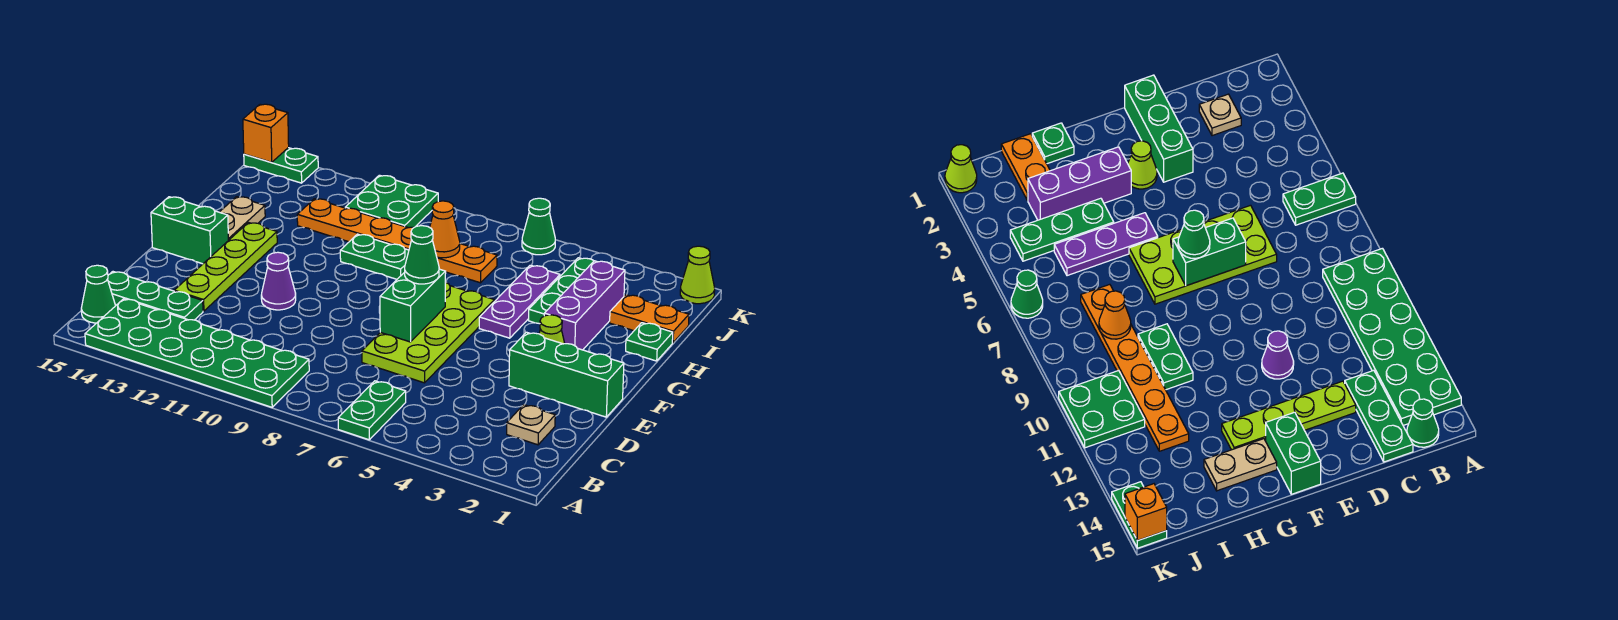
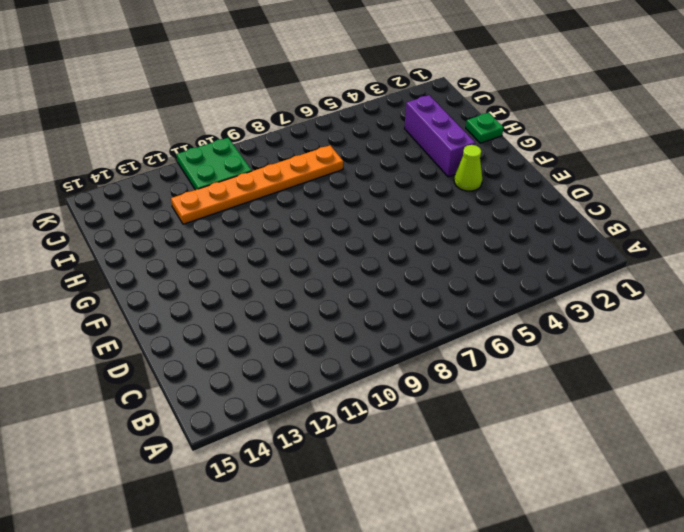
none -> green plate A6:B6 level 1
none -> green plate A9:B14 level 1
none -> green cone B15 level 1

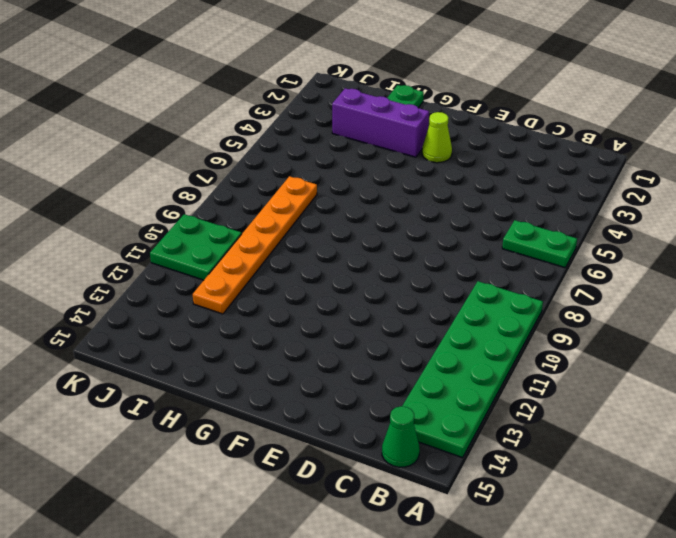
none -> tan plate C2 level 1
none -> green plate C13:C15 level 1
none -> lime plate D6:G7 level 1

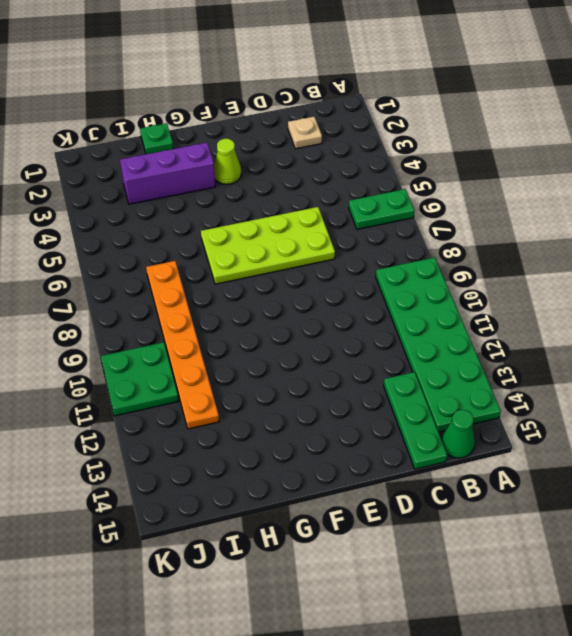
none -> lime plate D13:G13 level 1
none -> green brick E1:E3 level 1
none -> purple cone E11 level 1

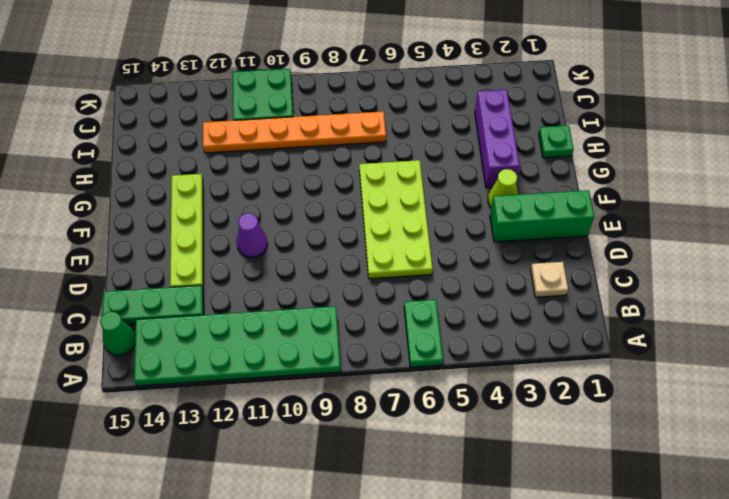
none -> green brick F14:F15 level 1
none -> purple plate G5:I5 level 1
none -> tan plate G14:H14 level 1

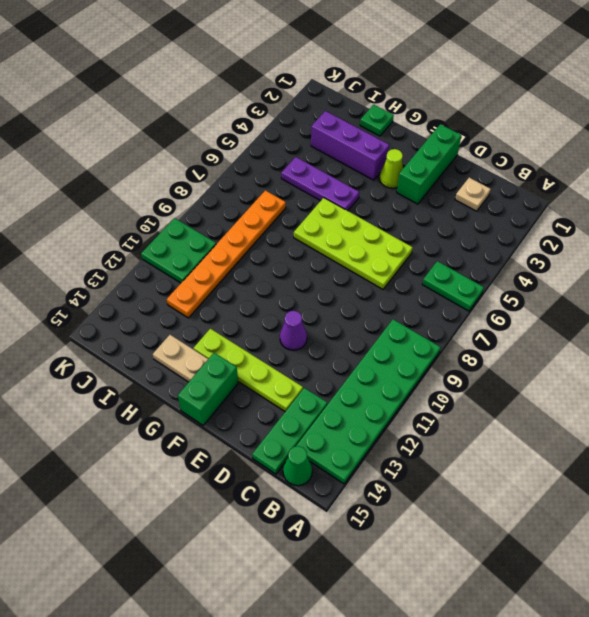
none -> green plate H4:J4 level 1
none -> green plate H9:H10 level 1
none -> orange plate I1:I2 level 1

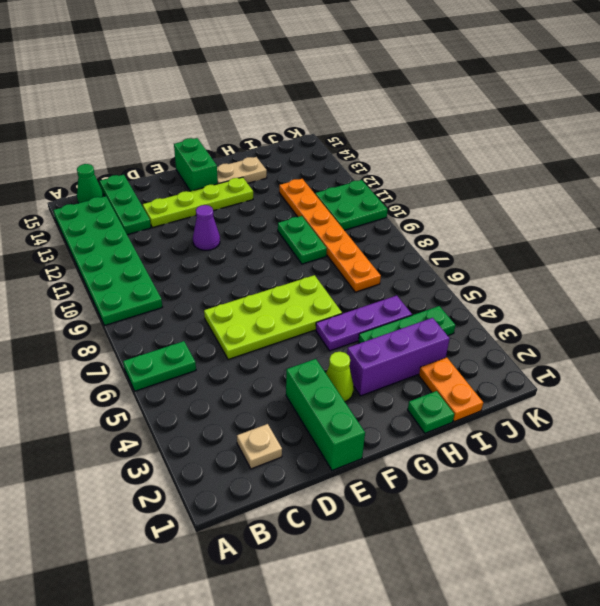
none -> lime cone K1 level 1
none -> green cone K6 level 1
none -> green plate K14:K15 level 1

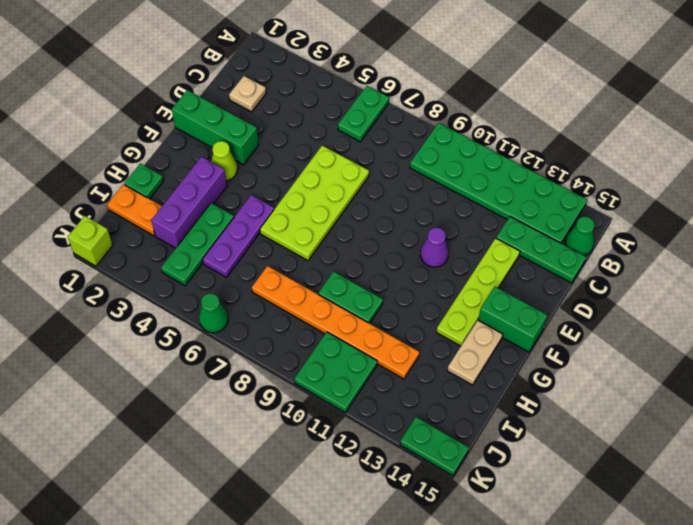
lime brick K1 level 1 -> lime cone K1 level 1
none -> green brick E7:F7 level 2
none -> orange cone I8 level 2
none -> orange brick K15 level 2

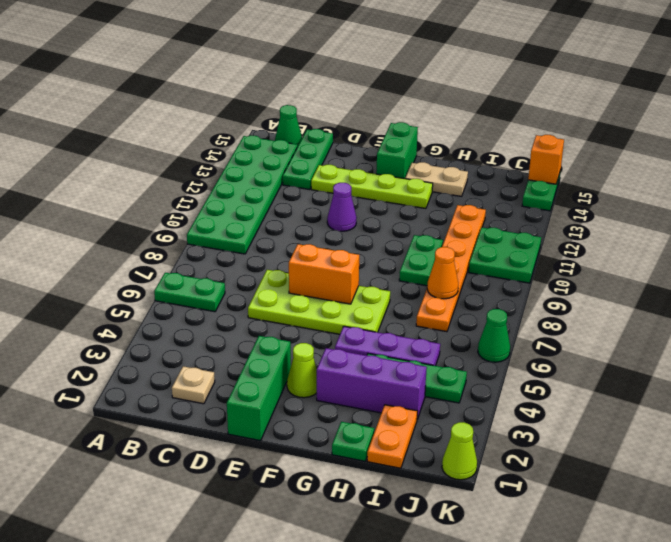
orange brick E7:F7 level 2 -> green brick E7:F7 level 2
none -> green cone F7 level 3

